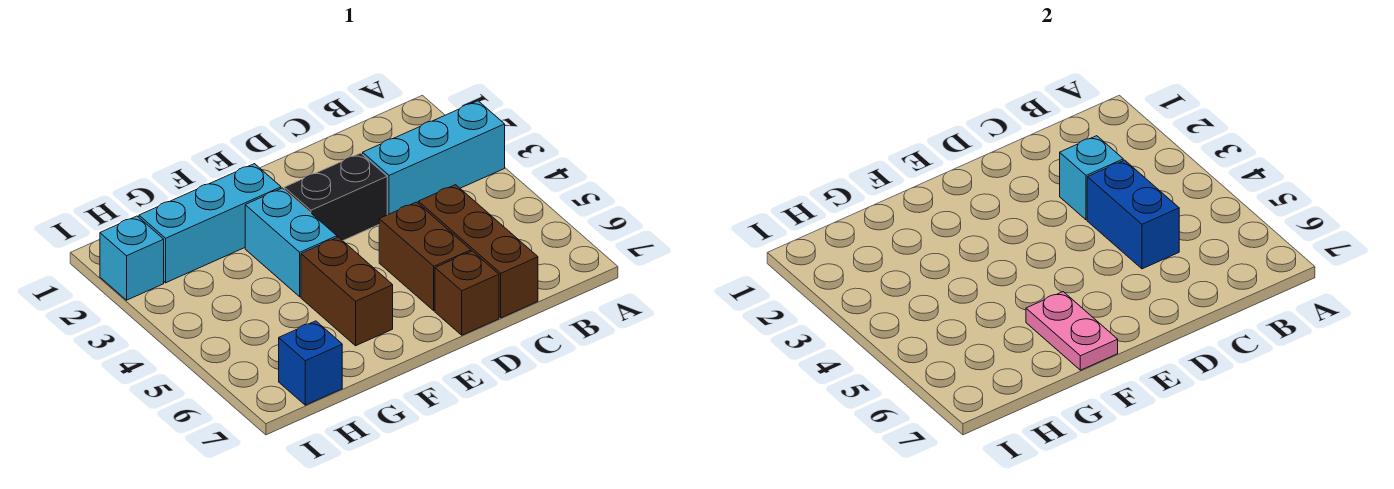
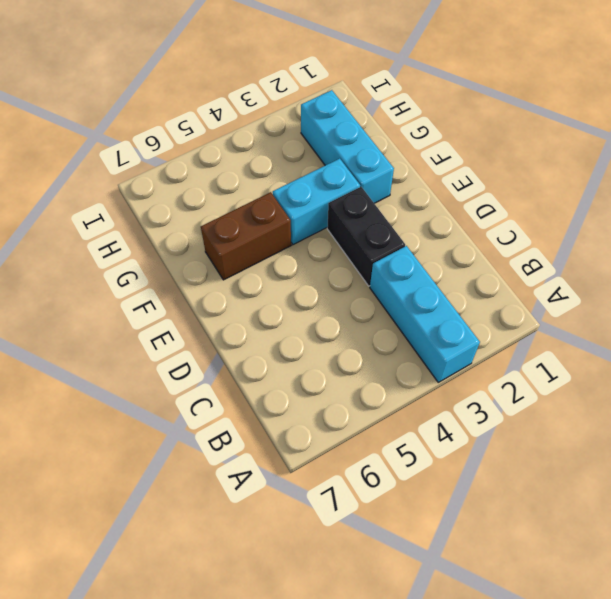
none -> brown brick C5:C7 level 1
none -> brown brick D5:D6 level 1
none -> brown brick D7 level 1

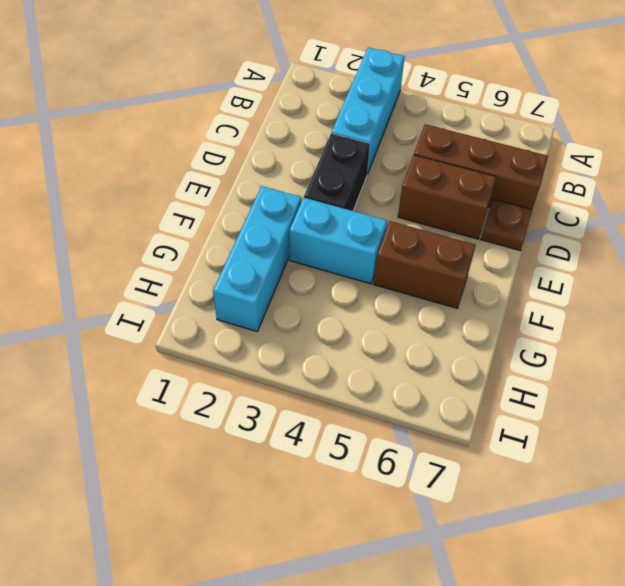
brown plate D7 level 1 -> brown brick D7 level 1
none -> blue brick H7 level 1
none -> cyan brick I2 level 1
none -> cyan brick C3 level 2

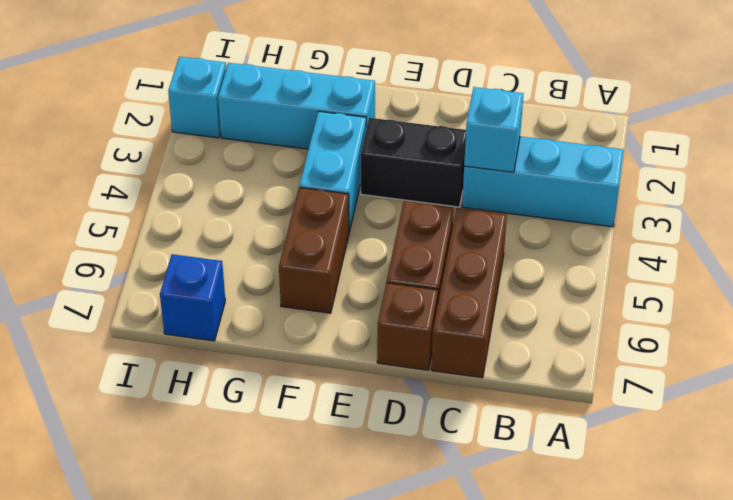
none -> blue brick C4:C5 level 2
none -> pink plate F6:F7 level 2

